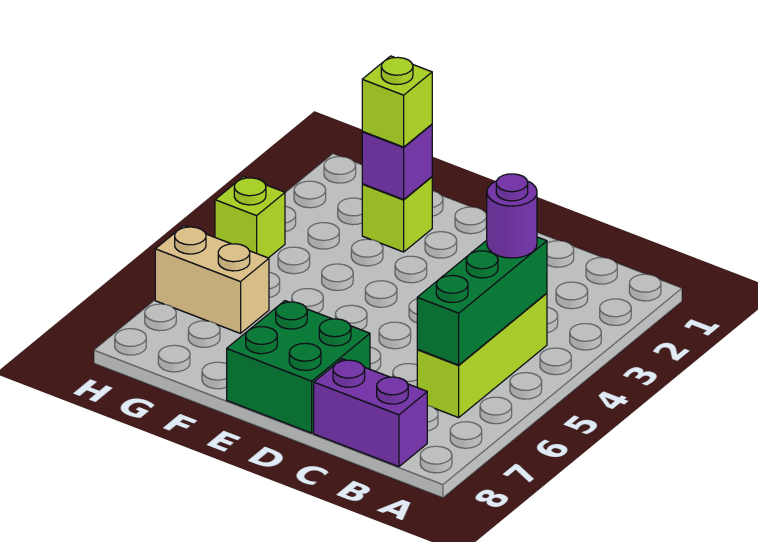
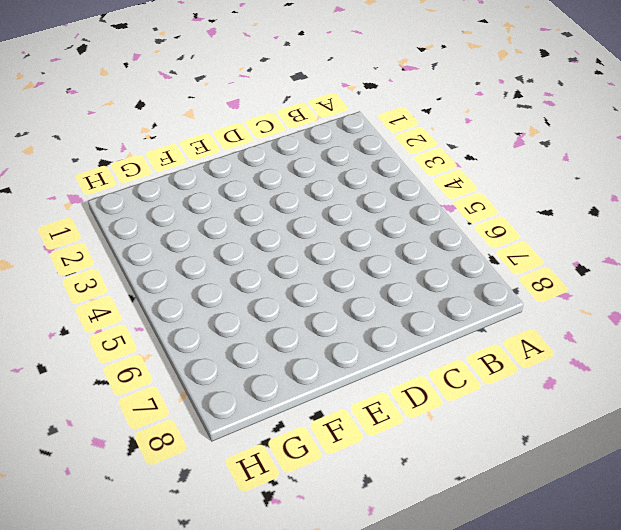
none -> lime brick B4:B6 level 1
none -> purple brick B8:C8 level 1

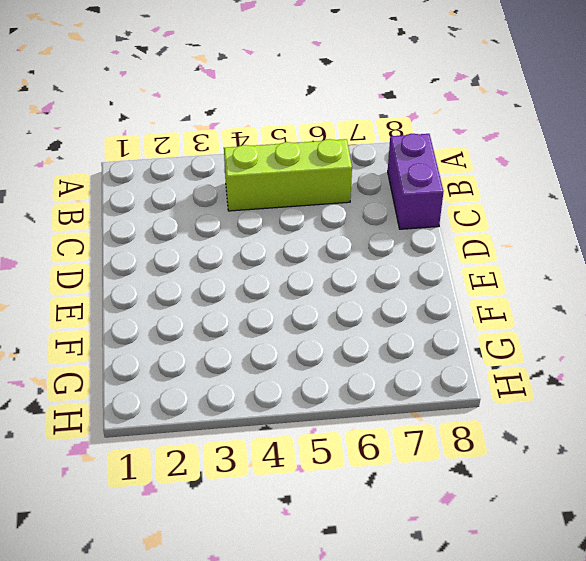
none -> green brick D7:E8 level 1
none -> lime brick F2 level 1

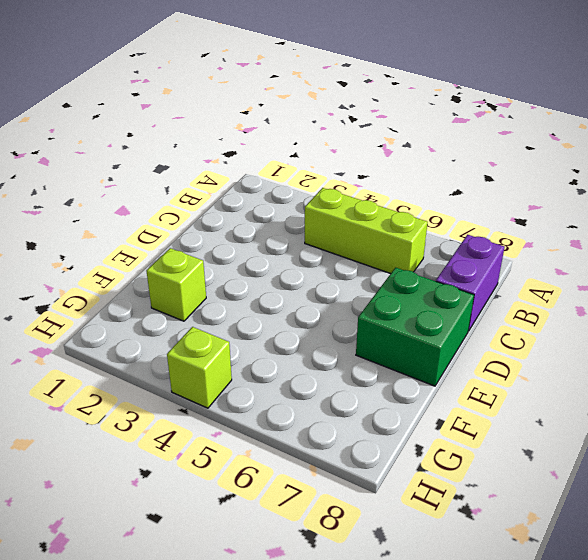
none -> tan brick G6:H6 level 1
none -> green brick B4:B6 level 2

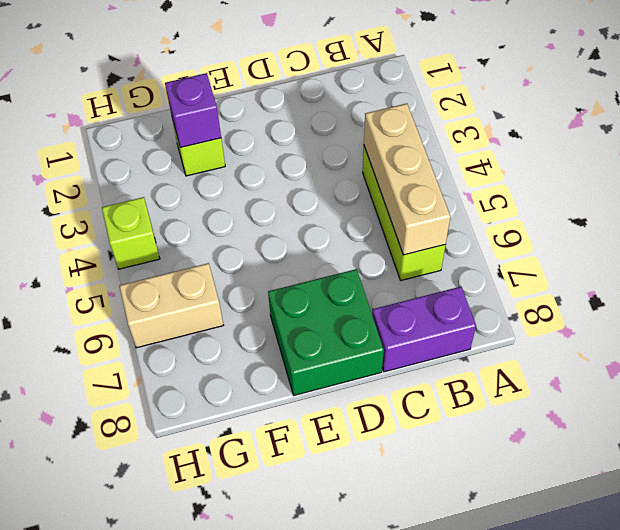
tan brick B4:B6 level 2 -> green brick B4:B6 level 2
none -> purple round brick B4 level 3
none -> lime brick F2 level 3

